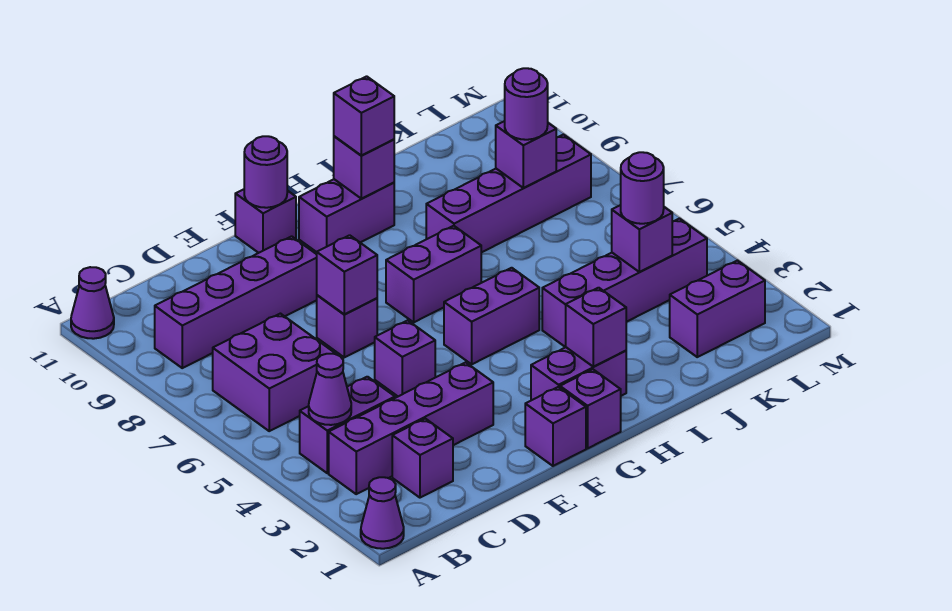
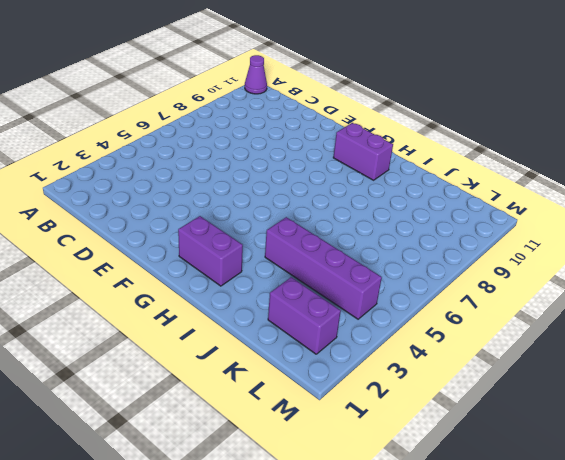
none -> purple cone A1 level 1
none -> purple brick B3:E3 level 1
none -> purple brick B4:C4 level 1

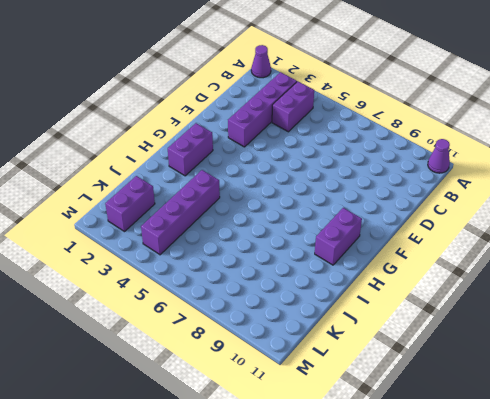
none -> purple brick B6:C7 level 1
none -> purple brick B9:E9 level 1
none -> purple brick C2 level 1

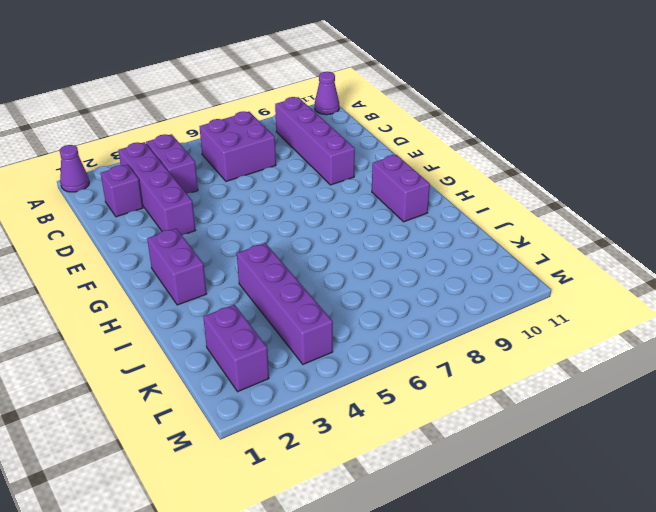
none -> purple brick E5 level 1
none -> purple brick E7 level 1
none -> purple brick F1 level 1

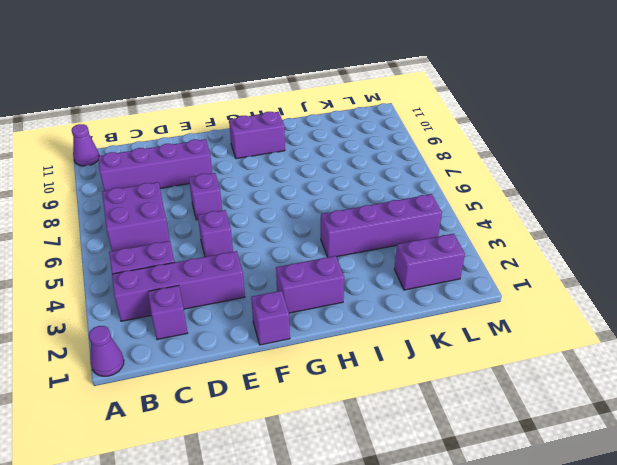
none -> purple brick F11 level 1
none -> purple brick G1 level 1
none -> purple brick G5:H5 level 1

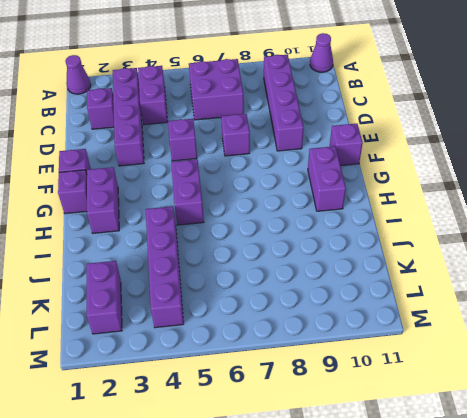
none -> purple brick G7:H7 level 1
none -> purple brick I8:L8 level 1
none -> purple cone B4 level 2

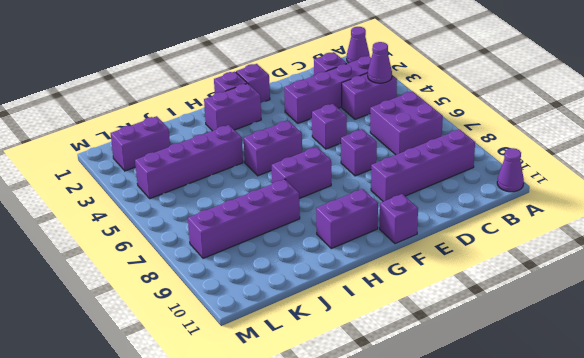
none -> purple brick E7 level 2
none -> purple round brick F11 level 2
none -> purple brick H2 level 2

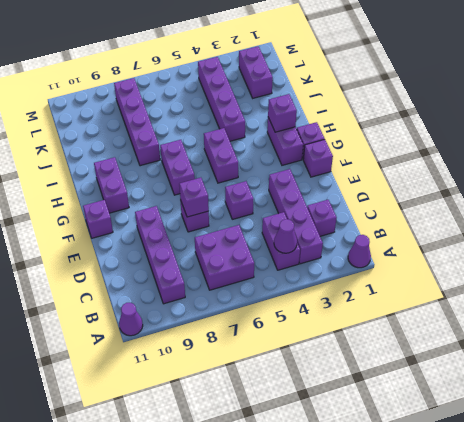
none -> purple round brick F11 level 2
none -> purple brick H10 level 2
none -> purple brick K4 level 2

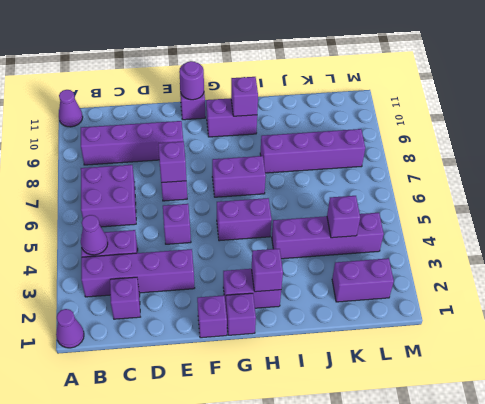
none -> purple brick K8 level 2
none -> purple brick H10 level 3
none -> purple round brick K4 level 3

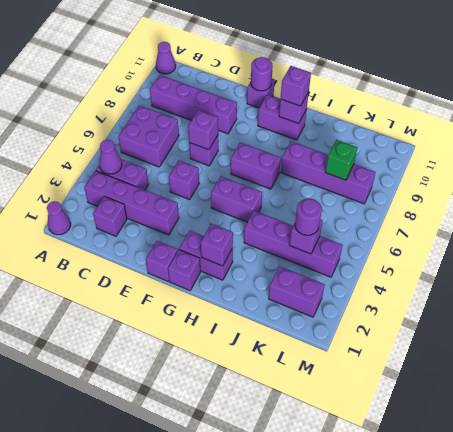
green brick K8 level 2 -> purple brick K8 level 2
none -> purple round brick K8 level 3

